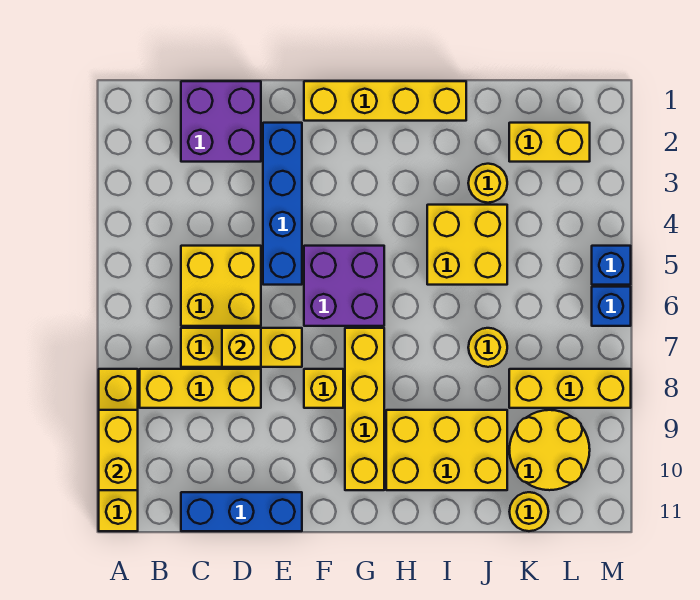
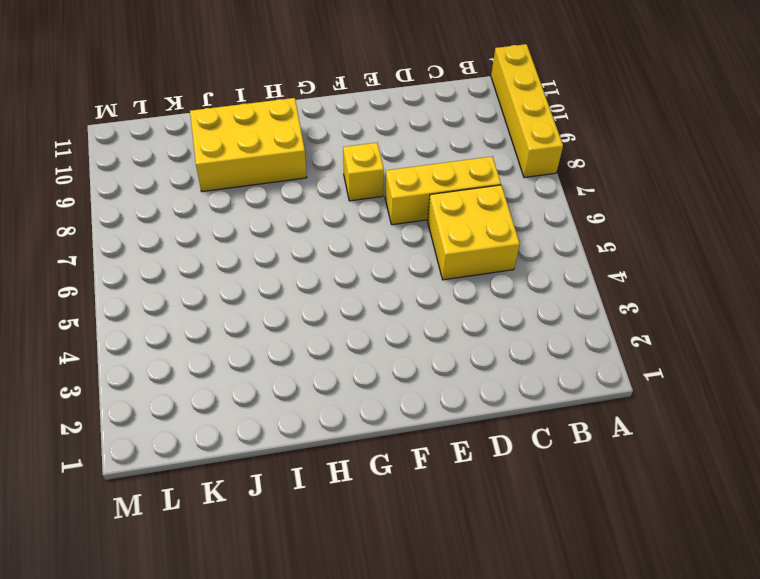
none -> yellow brick B8:D8 level 1
none -> purple brick C1:D2 level 1
none -> blue brick C11:E11 level 1

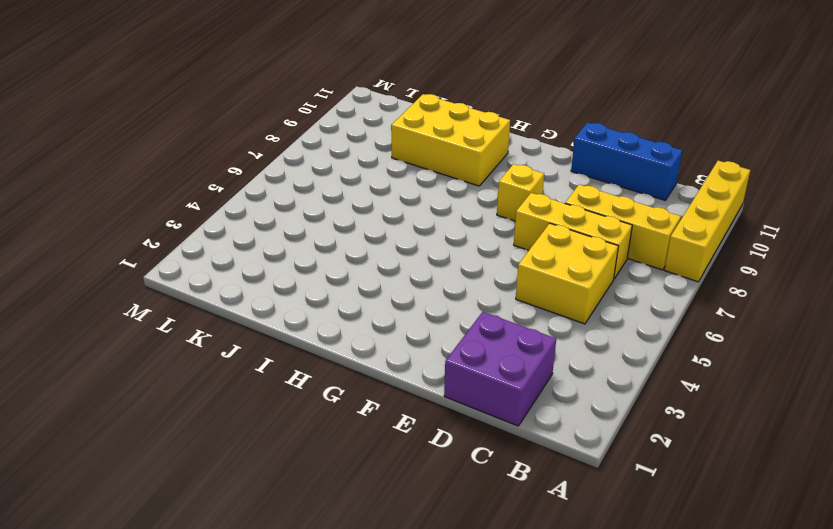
none -> blue brick E2:E5 level 1
none -> yellow brick F1:I1 level 1
none -> purple brick F5:G6 level 1

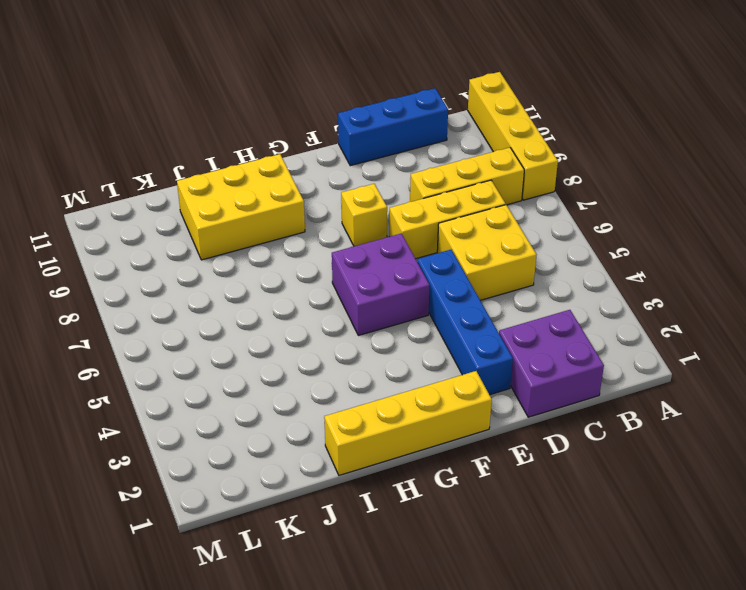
none -> yellow brick G7:G10 level 1
none -> yellow brick I4:J5 level 1
none -> yellow round brick J3 level 1

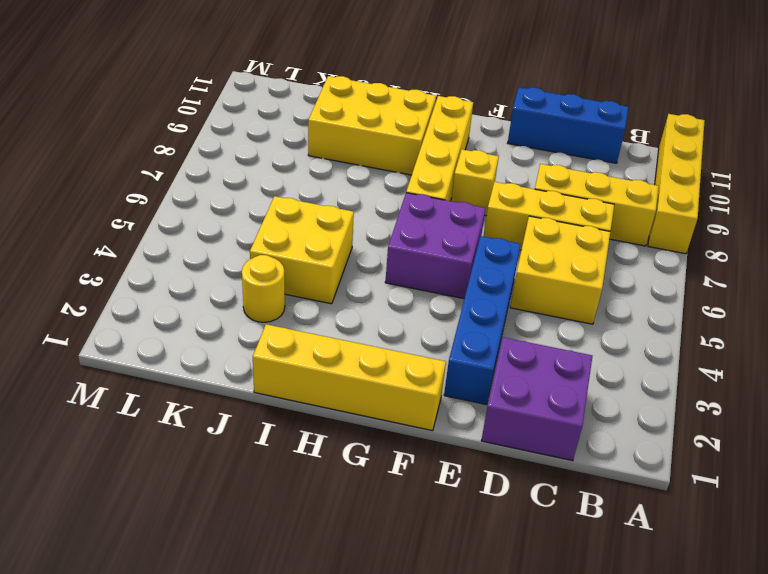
none -> yellow round brick J7 level 1
none -> yellow brick K2:L2 level 1
none -> yellow brick K8:M8 level 1

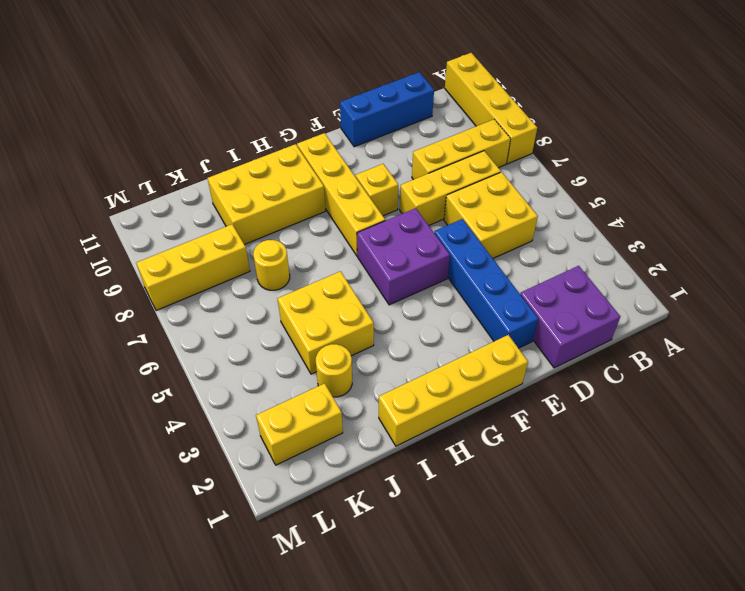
none -> yellow round brick K9:L10 level 1
none -> yellow round brick K11 level 1
none -> blue brick M5 level 1

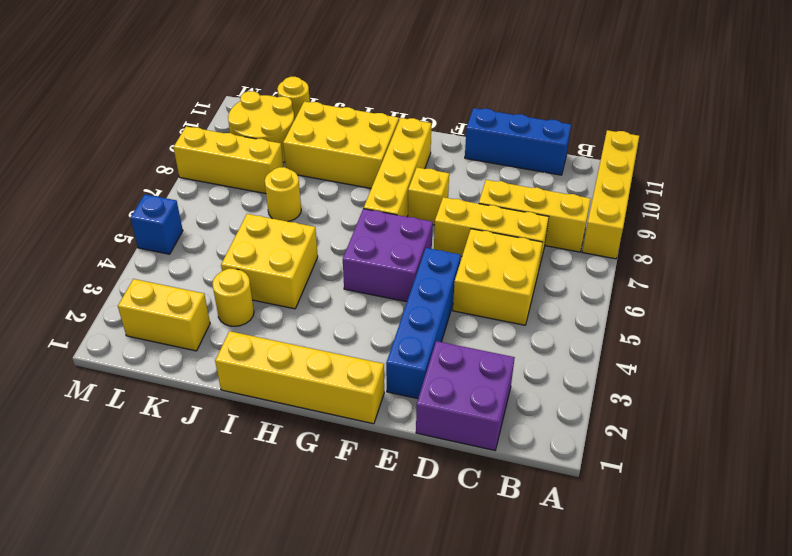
none -> blue brick M6 level 1
none -> yellow brick A9:A10 level 2
none -> yellow brick D7 level 2

